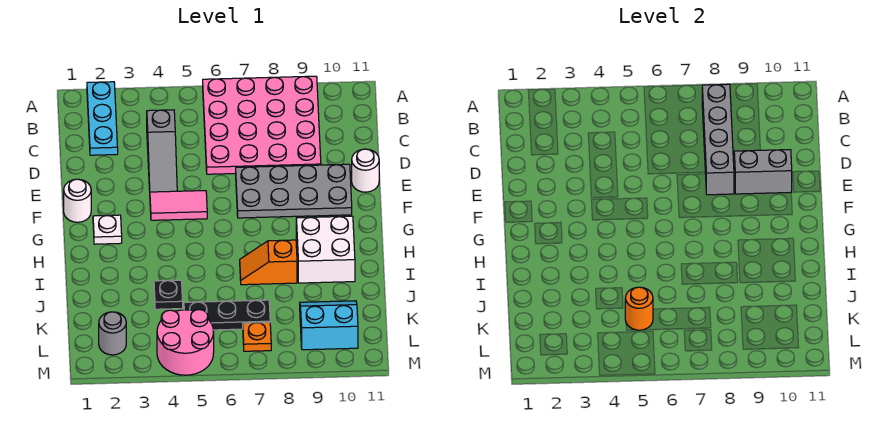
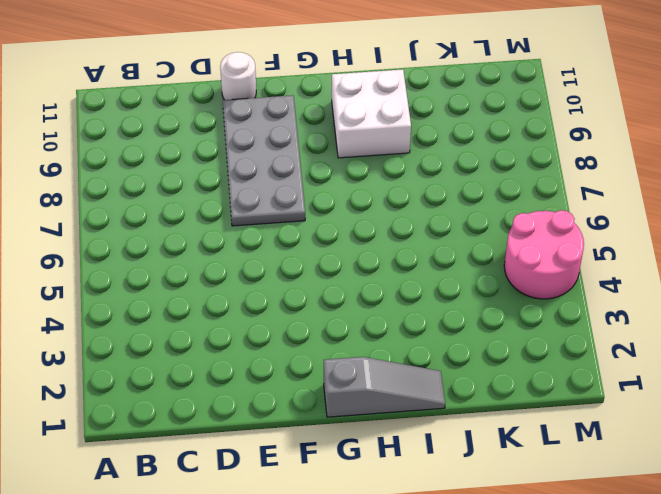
grey slope G1:I1 level 1 top G -> grey slope C4:E4 level 1 top C
none -> cyan plate A2:C2 level 1
none -> pink plate A6:D9 level 1
none -> white round brick F1 level 1

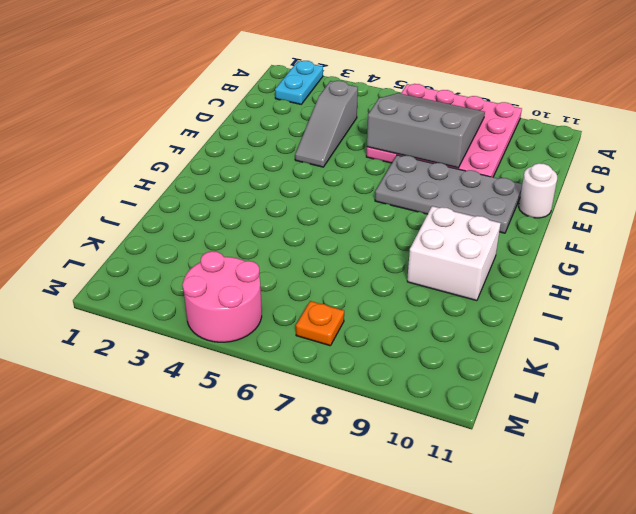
cyan plate A2:B2 level 1 -> cyan plate A2:C2 level 1
grey slope B6:D8 level 2 top D -> grey brick B8:E8 level 2
none -> white round brick F1 level 1
none -> pink tile F4:F5 level 1
none -> white plate G2 level 1

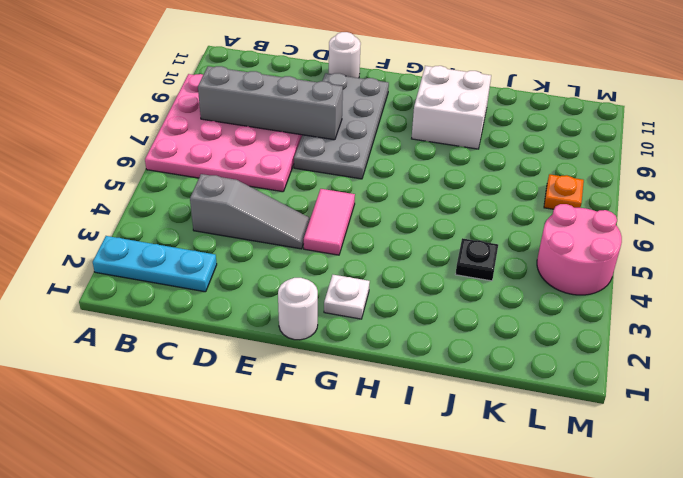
none -> orange slope I7:I8 level 1 top 8
none -> black plate K5:K7 level 1
none -> cyan slope K9:L10 level 1 top L

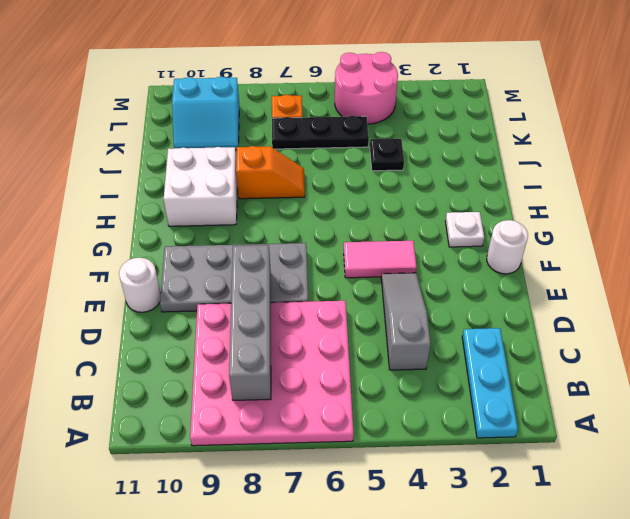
none -> grey round brick L2 level 1
none -> grey brick E9:E10 level 2
none -> orange round brick K5 level 2

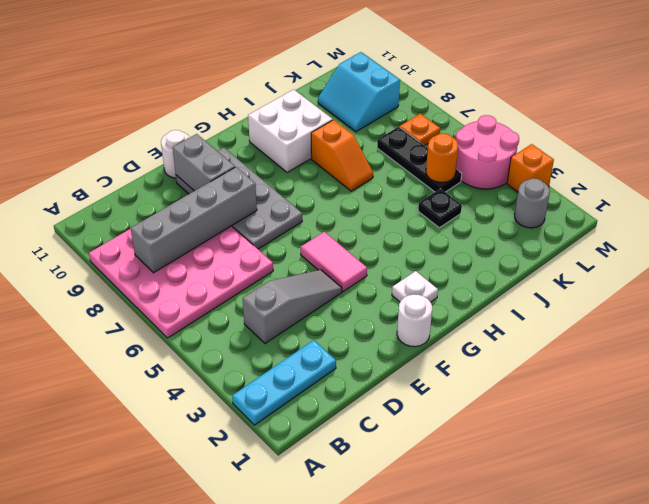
orange brick M3 level 1 -> none

